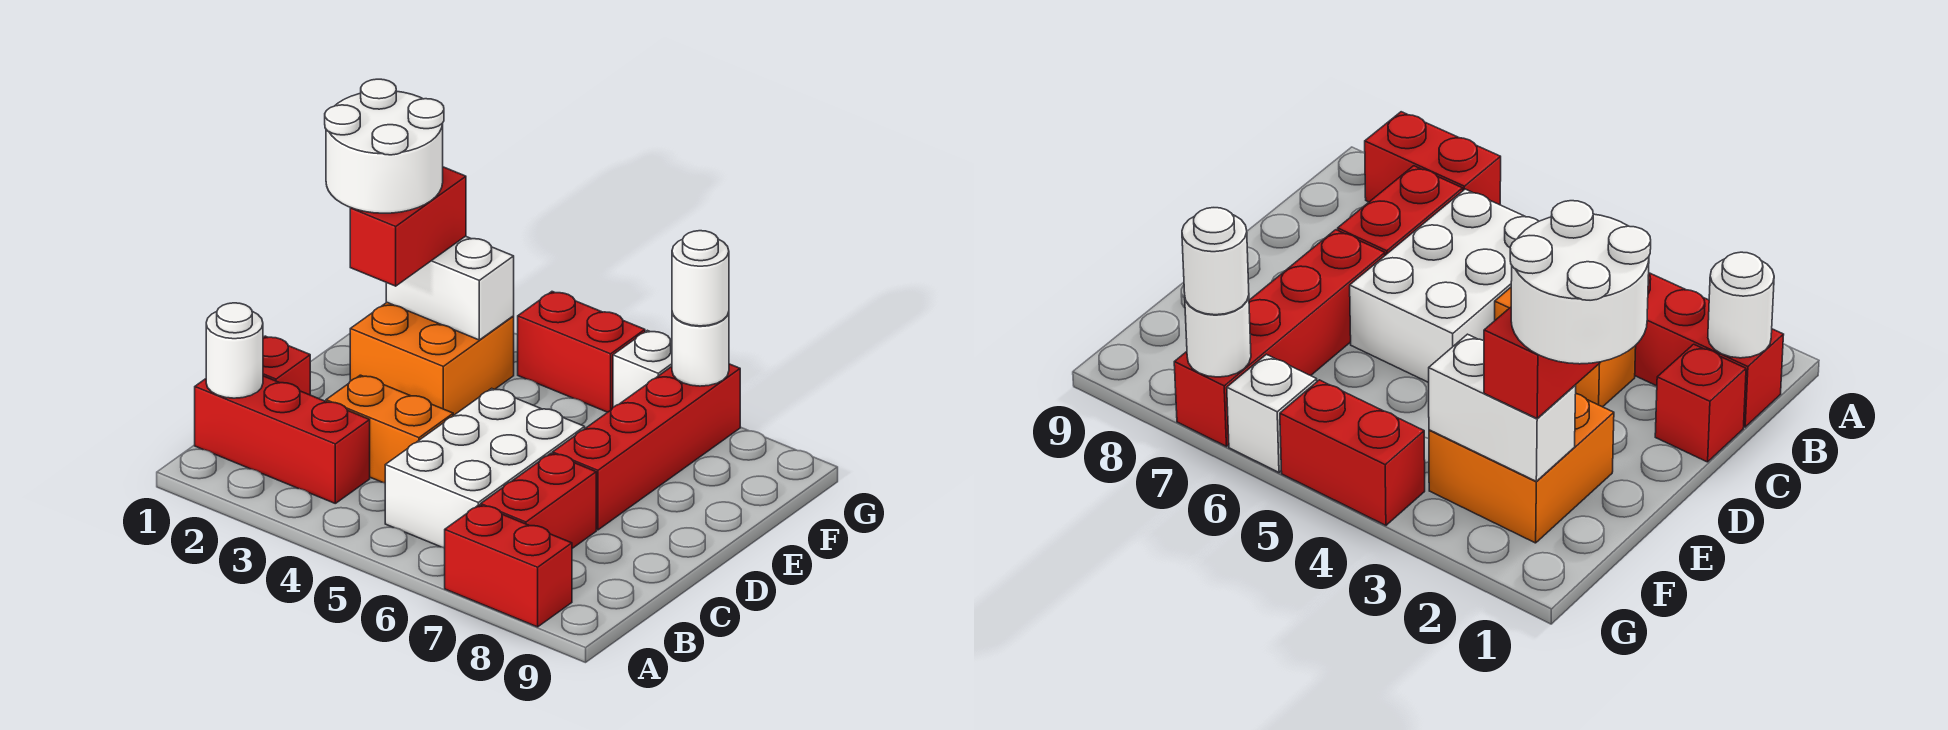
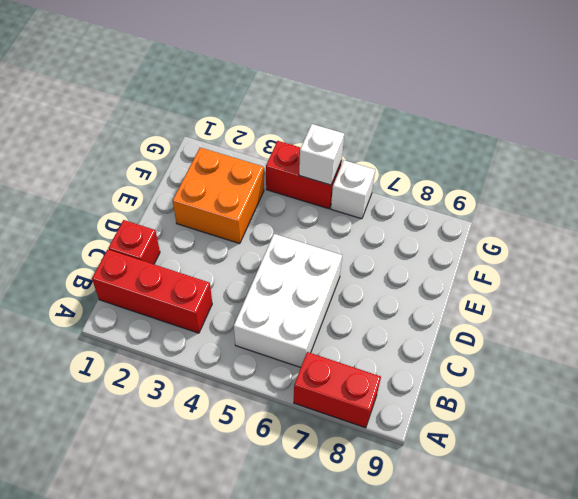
white brick G5 level 2 -> none
none -> red brick B7:C7 level 1
none -> orange brick C3:C4 level 1
none -> red brick D7:G7 level 1

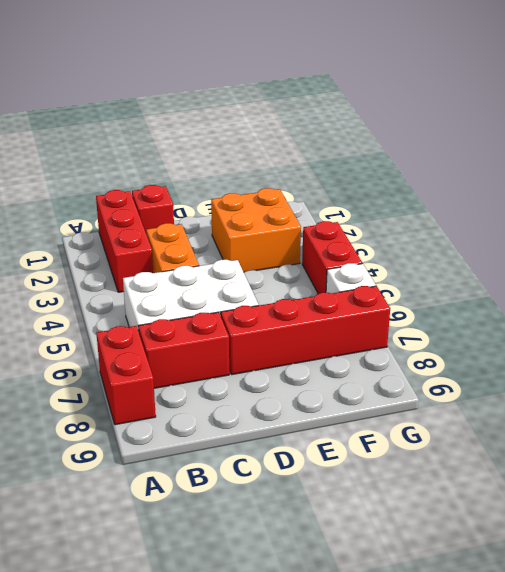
none -> white round brick B1 level 2
none -> white brick F2:F3 level 2
none -> white round brick G7 level 2

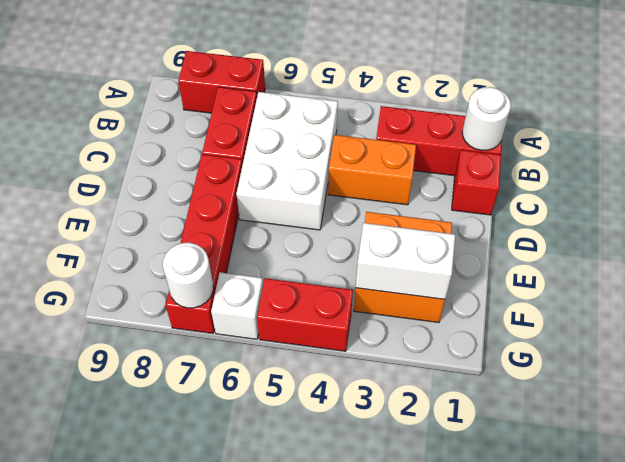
none -> red brick E2:F2 level 3
none -> white round brick G7 level 3
none -> white round brick E1:F2 level 4

